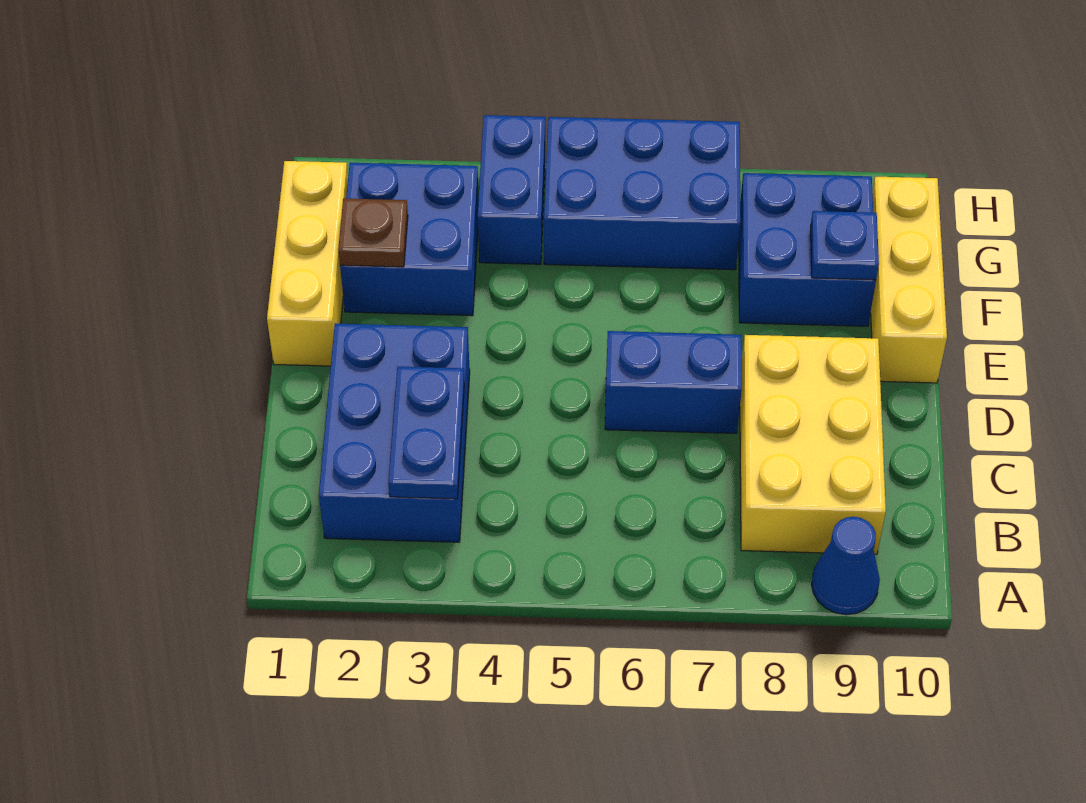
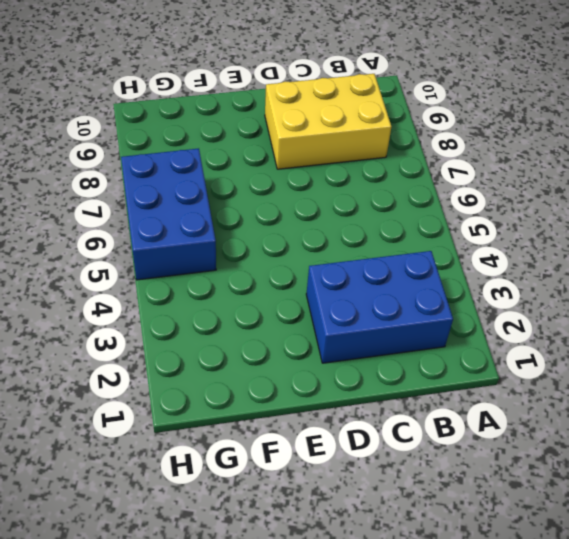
none -> blue cone A9 level 1
none -> blue brick D6:D7 level 1
none -> yellow brick E1:G1 level 1

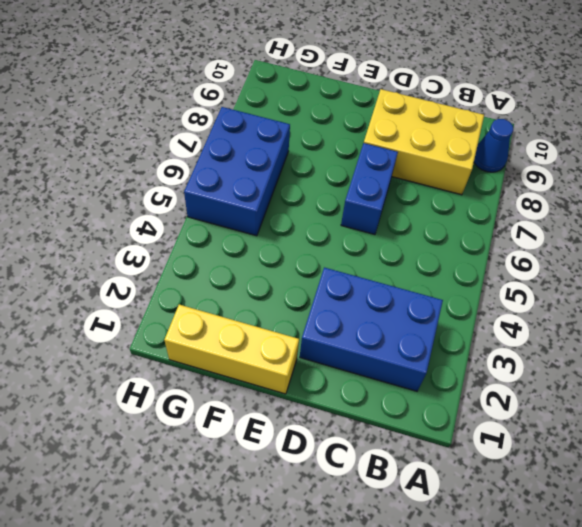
none -> yellow brick E10:G10 level 1
none -> blue brick F2:G3 level 1
none -> blue brick F8:G9 level 1

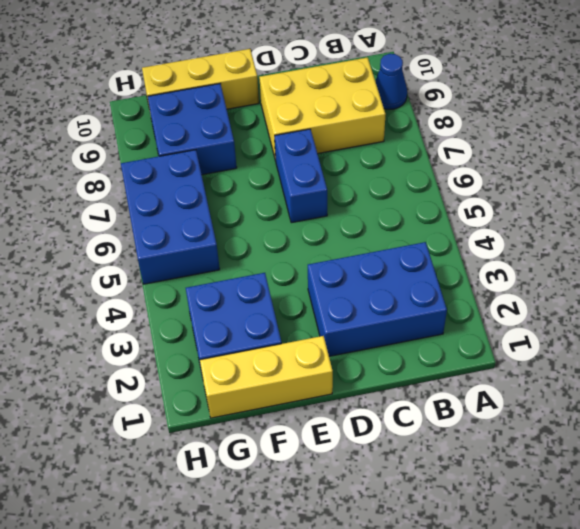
none -> blue brick G4:H4 level 1
none -> blue plate B3:C3 level 2
none -> brown plate F2 level 2

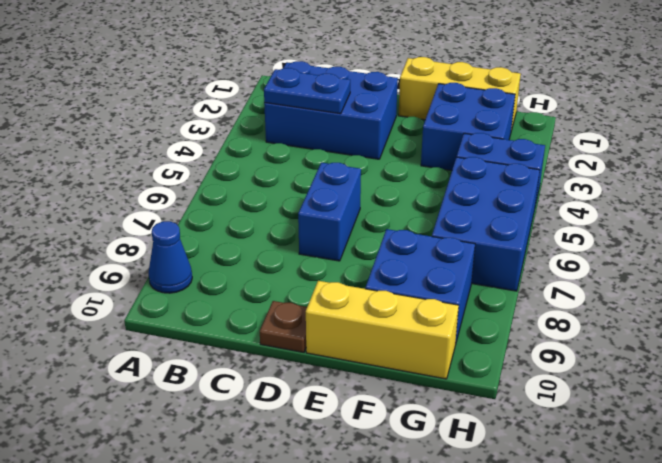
brown plate D10 level 1 -> brown plate F2 level 2
none -> yellow brick B8:D9 level 1
none -> blue plate F9 level 2

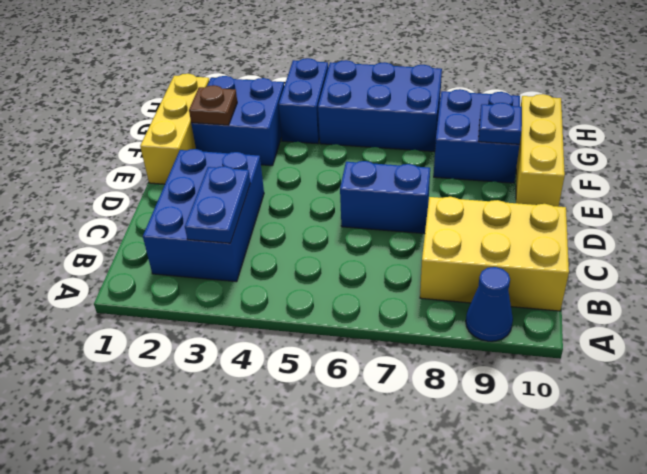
yellow brick B8:C10 level 1 -> yellow brick B8:D9 level 1

